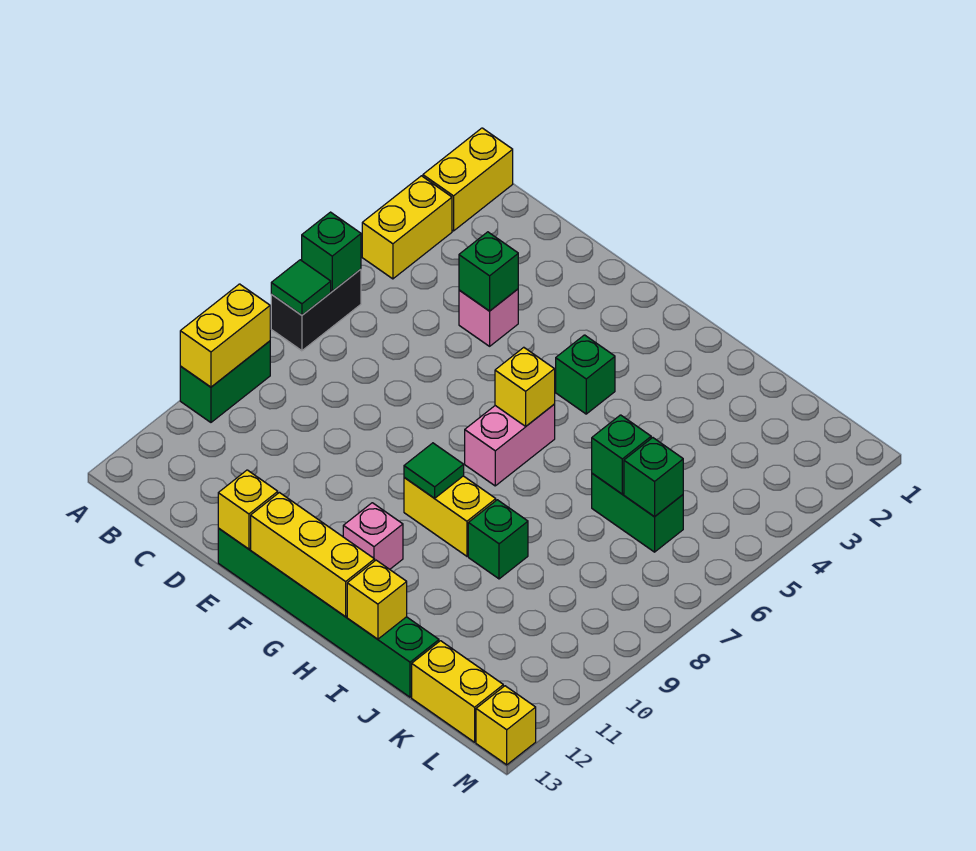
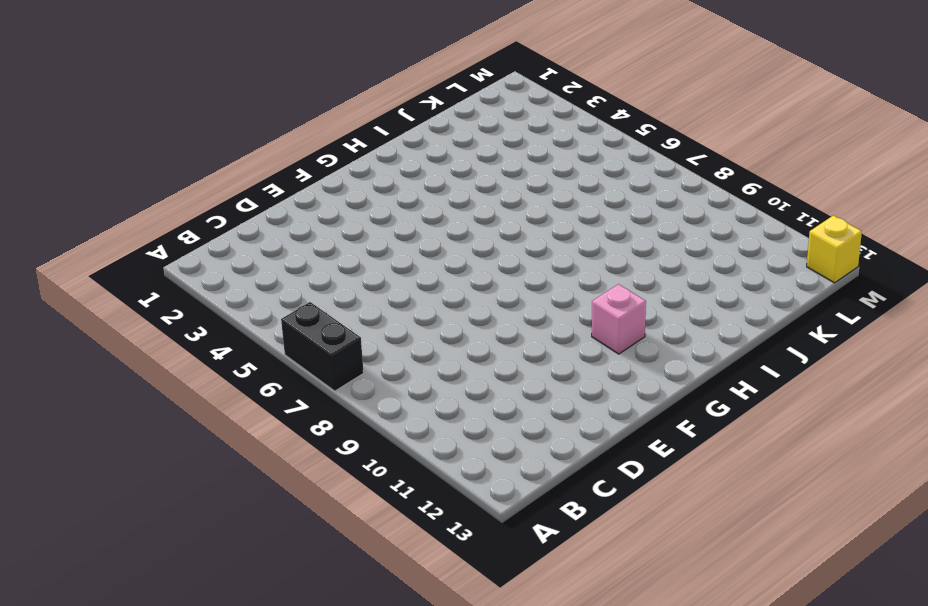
none -> yellow brick A1:A2 level 1
none -> yellow brick A3:A4 level 1
none -> green brick A9:A10 level 1

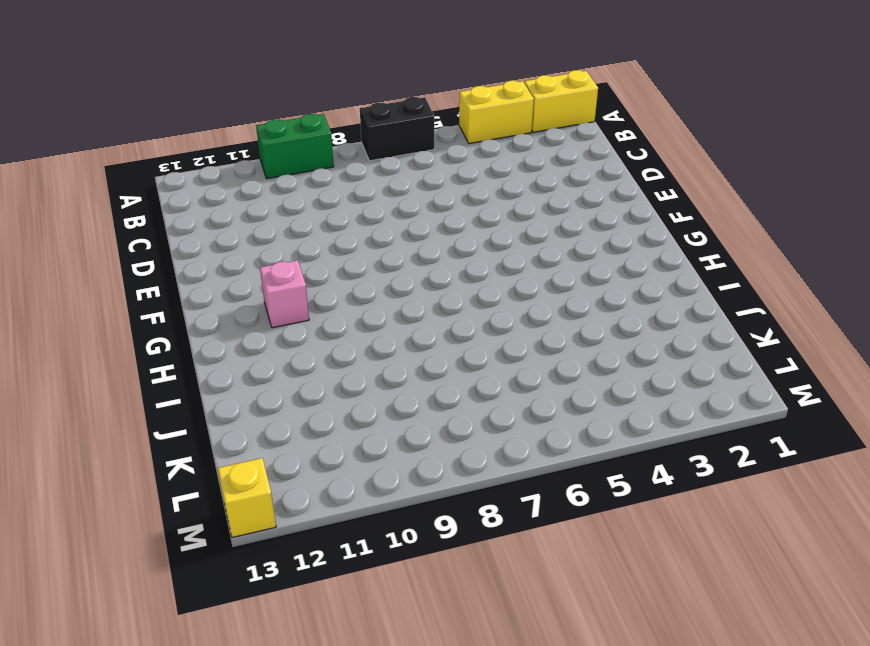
none -> pink brick D4 level 1
none -> green brick E13:J13 level 1
none -> green brick G4 level 1

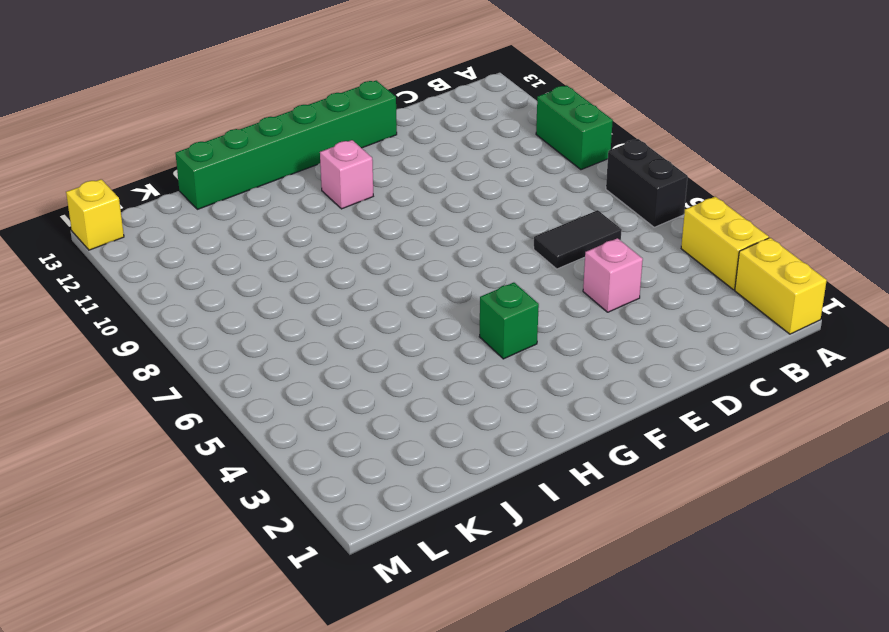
black tile C6:D6 level 1 -> none
none -> pink brick G6:G7 level 1
none -> yellow brick G9:H9 level 1
none -> green brick I9 level 1

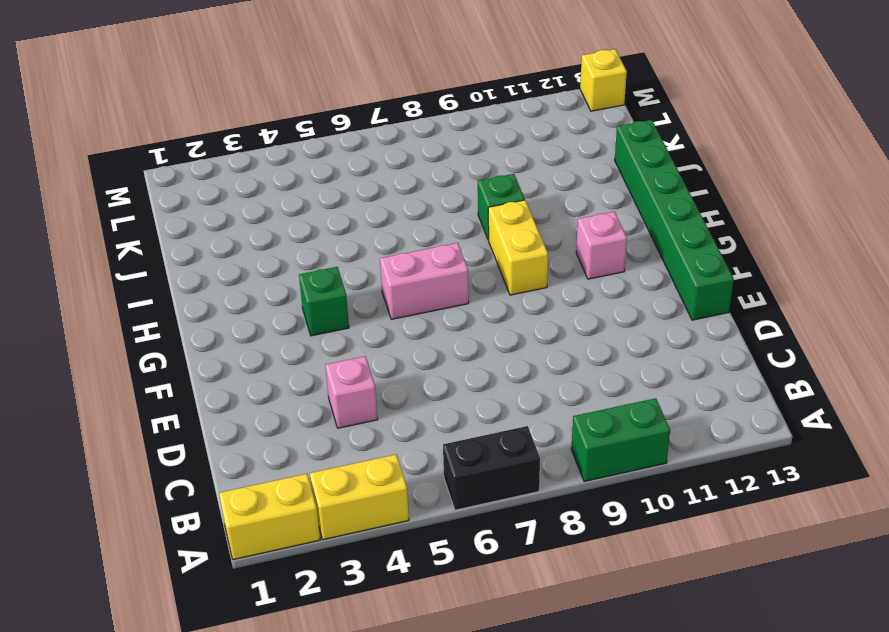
none -> green brick J6:K6 level 1
none -> yellow brick K13:L13 level 1
none -> green brick A6 level 2

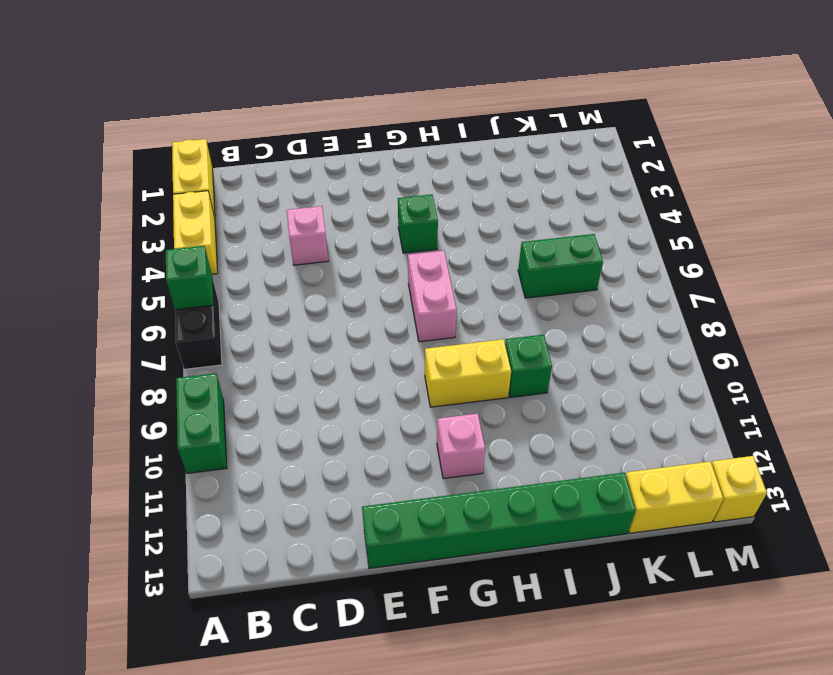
none -> green tile A7 level 2
none -> yellow brick A9:A10 level 2
none -> green brick D4 level 2

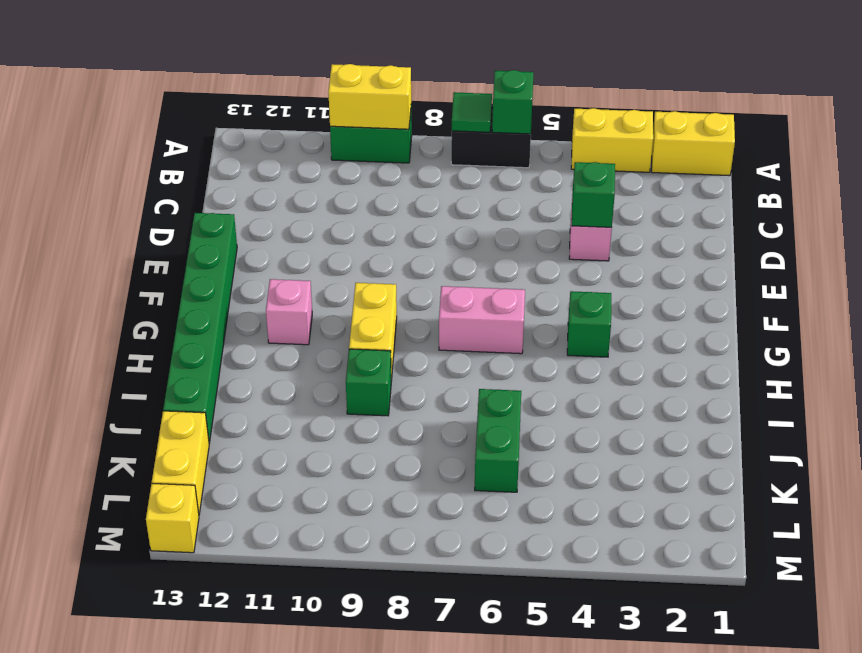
none -> yellow brick E13 level 2
none -> yellow brick F13:H13 level 2
none -> yellow brick G6 level 2

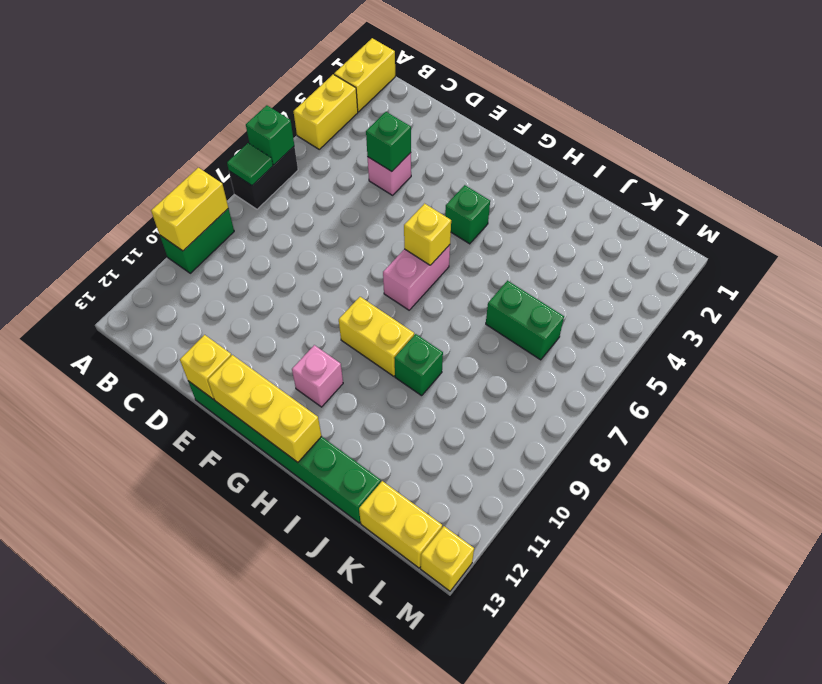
none -> green tile G9 level 2
none -> yellow brick I13 level 2
none -> green brick J6 level 2

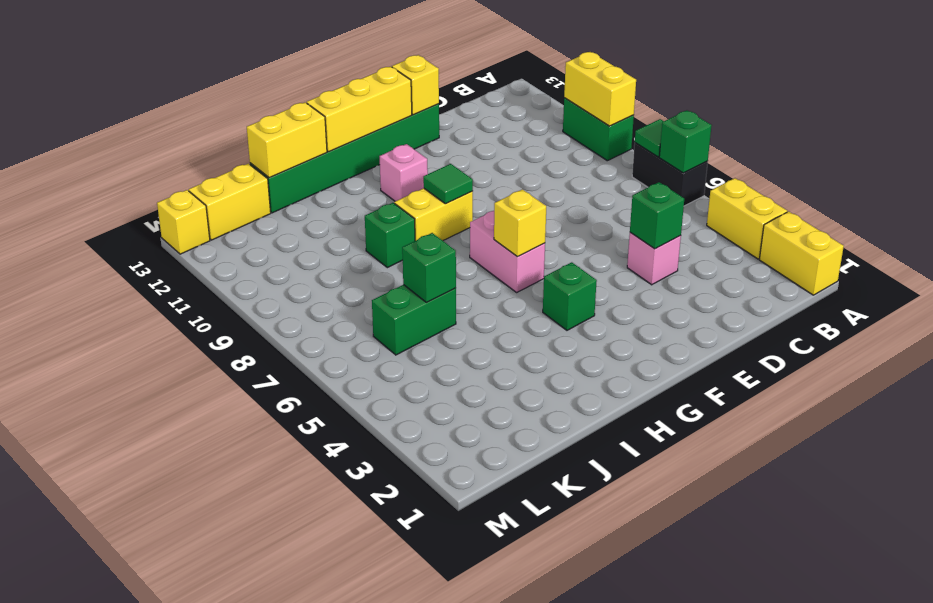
yellow brick I13:J13 level 2 -> yellow brick I13 level 2
none -> green brick K6 level 2

